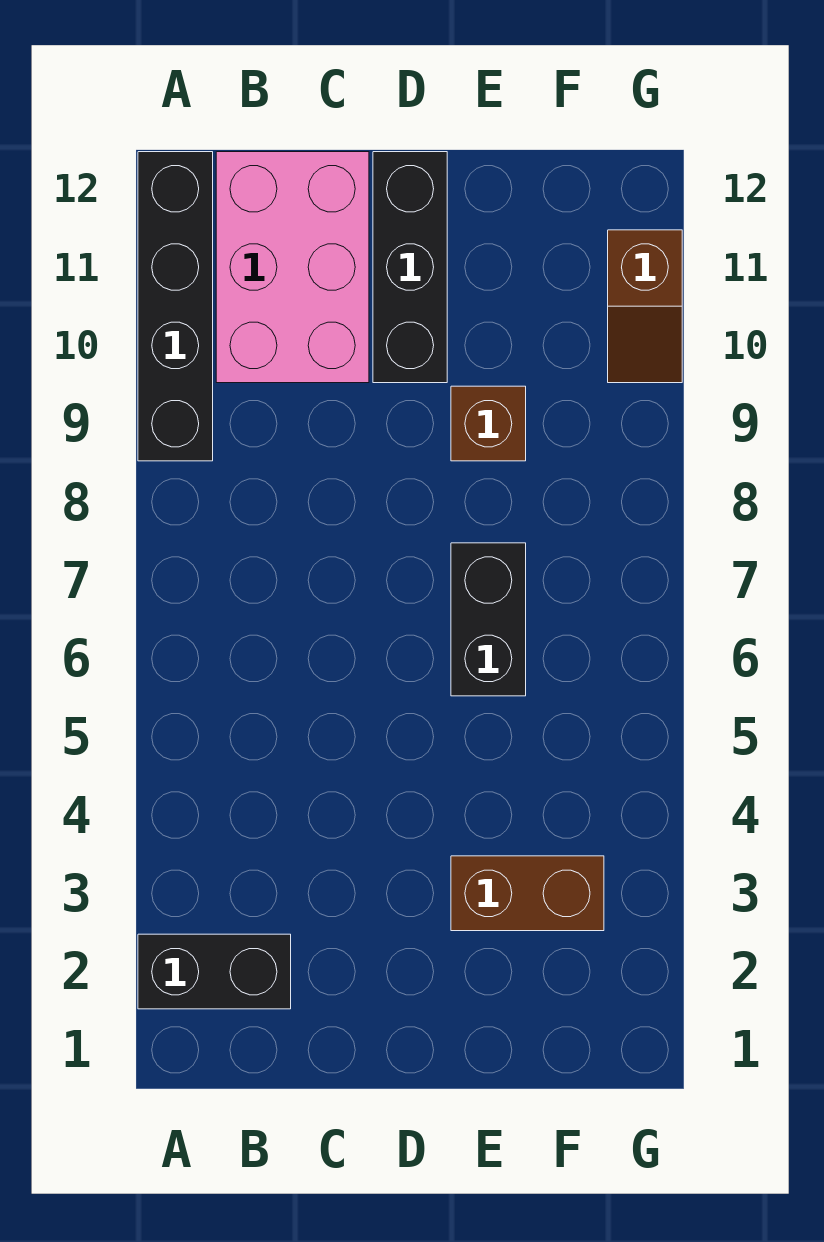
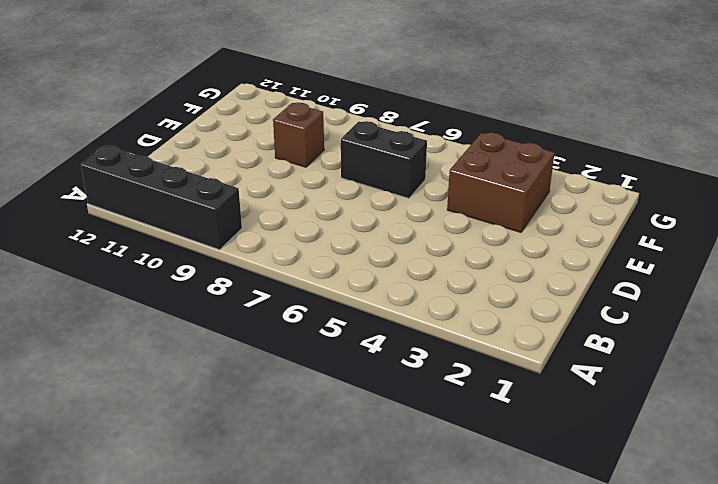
brown brick E3:F4 level 1 -> brown brick E3:F3 level 1
none -> black brick A2:B2 level 1
none -> pink brick B10:C12 level 1

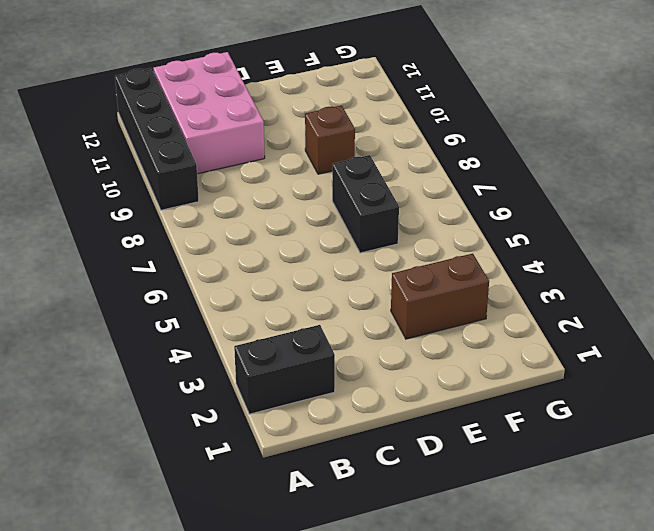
none -> black brick D10:D12 level 1
none -> brown slope G10:G11 level 1 top 11

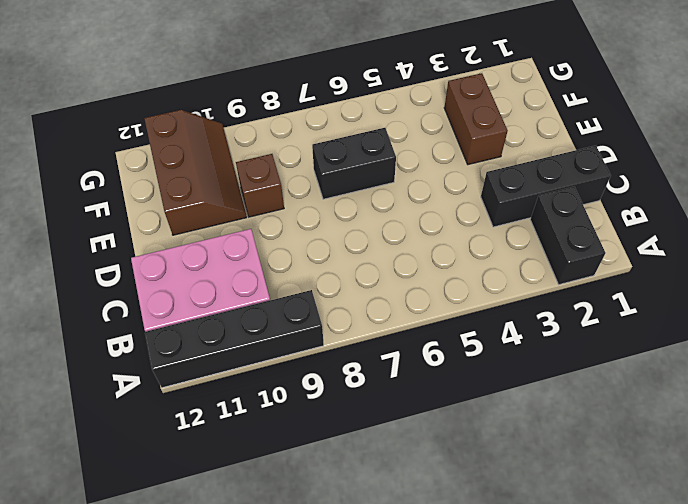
black brick C1:C3 level 1 -> black brick D10:D12 level 1
brown slope E10:G11 level 1 top 11 -> brown slope G10:G11 level 1 top 11

